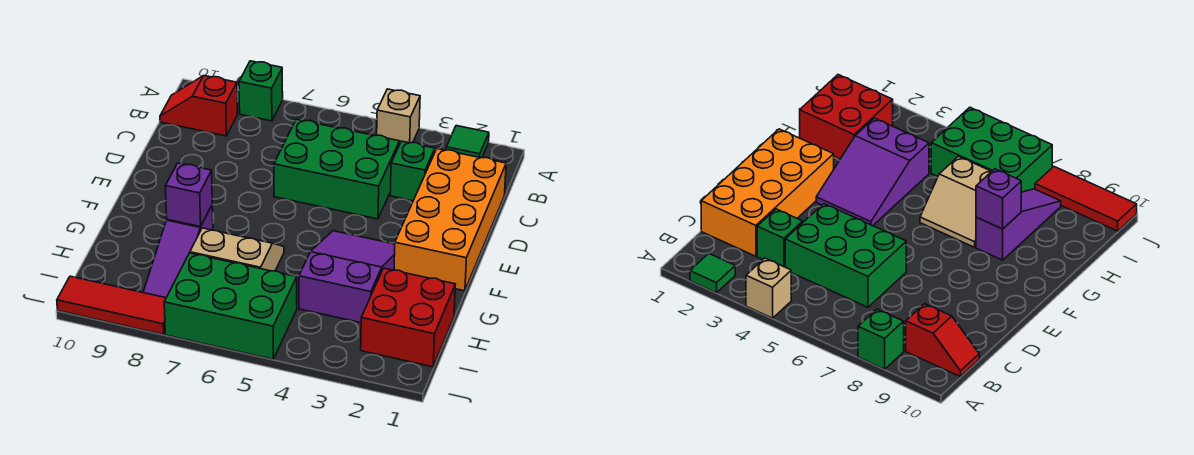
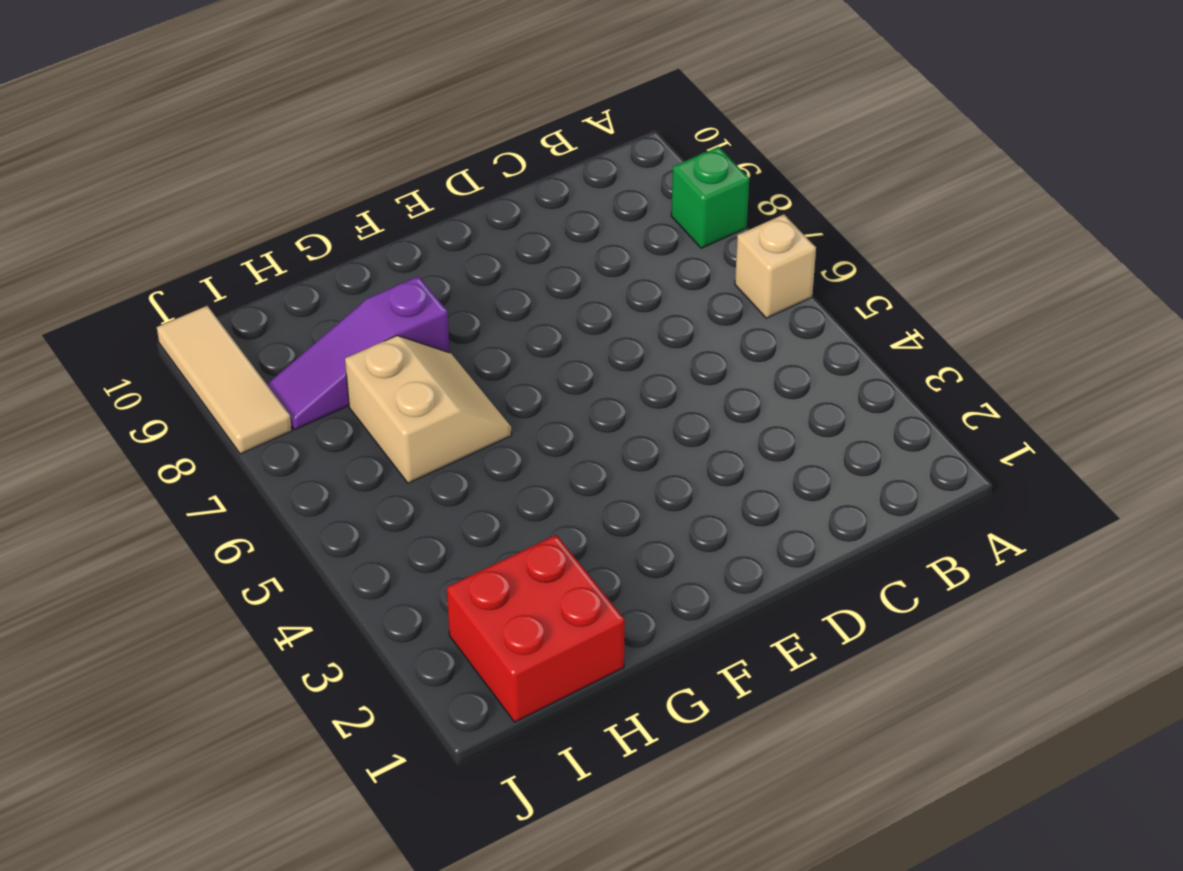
tan brick A6 level 1 -> tan brick A4 level 1
tan tile J8:J10 level 1 -> red tile J8:J10 level 1
none -> green tile A2 level 1
none -> red slope B9:B10 level 1 top 9
none -> orange brick C1:F2 level 1

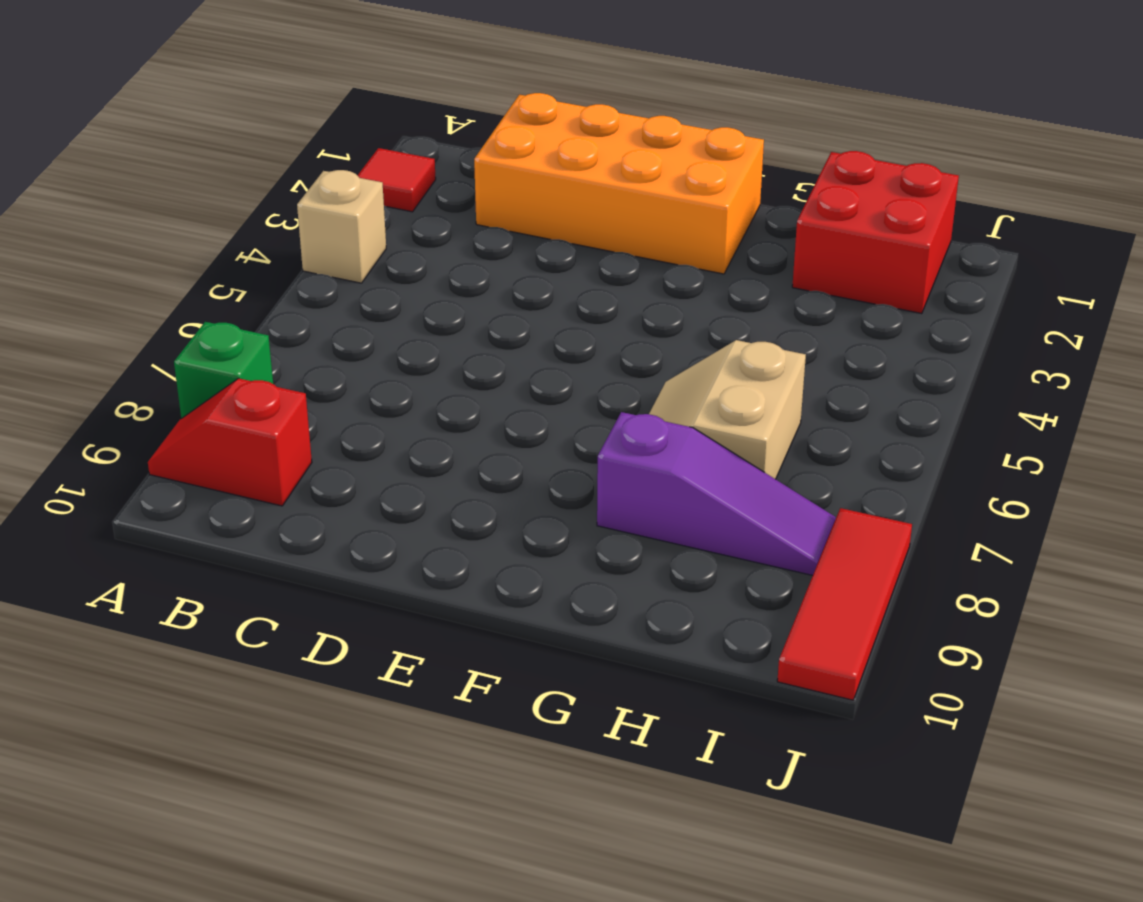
red tile A2 level 1 -> green tile A2 level 1
red slope A9:B9 level 1 top B -> red slope B9:B10 level 1 top 9
none -> green brick C3 level 1
none -> green brick C4:D6 level 1
none -> purple slope F3:H4 level 1 top H

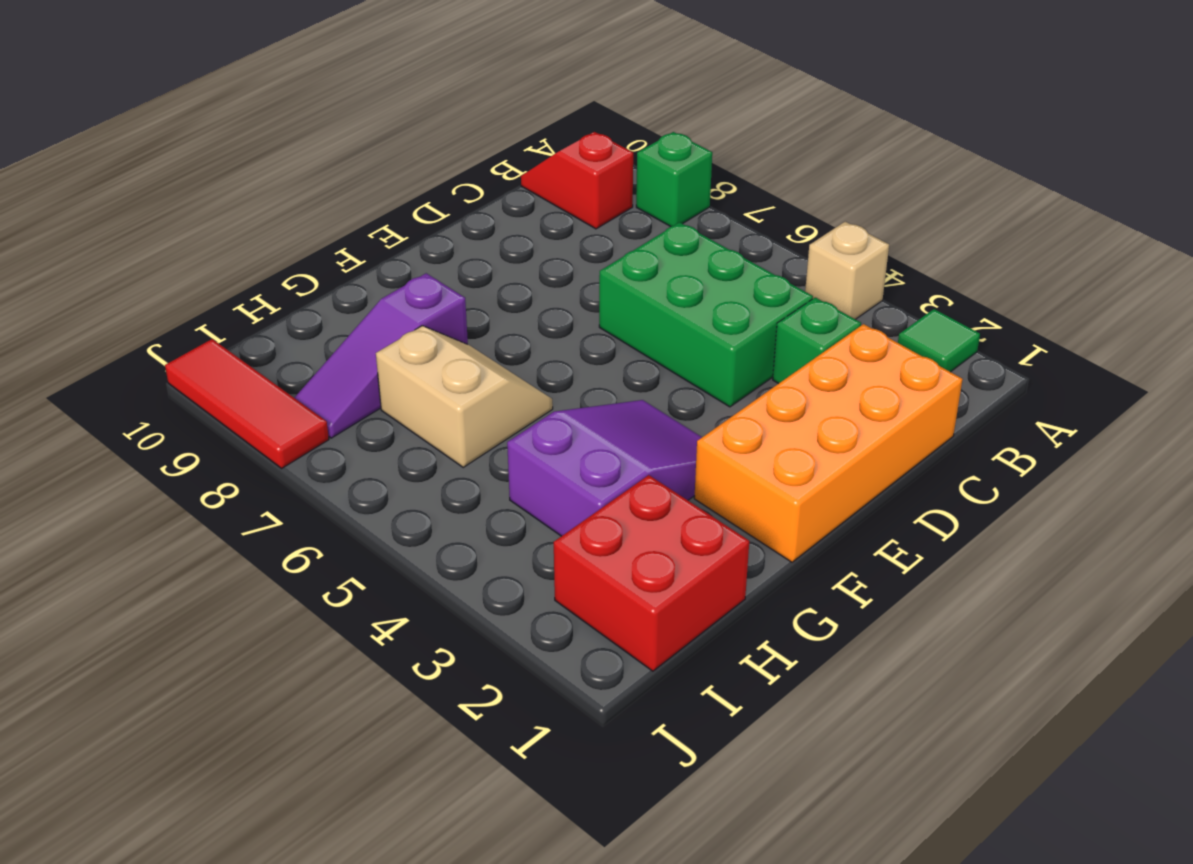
none -> green brick I5:J7 level 1
none -> purple brick G8 level 2

